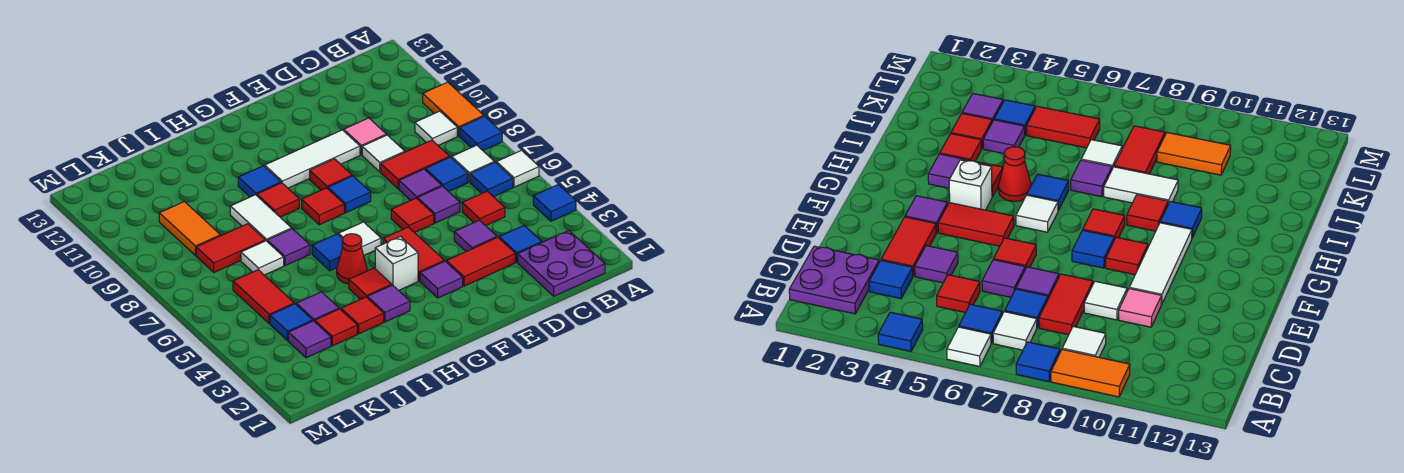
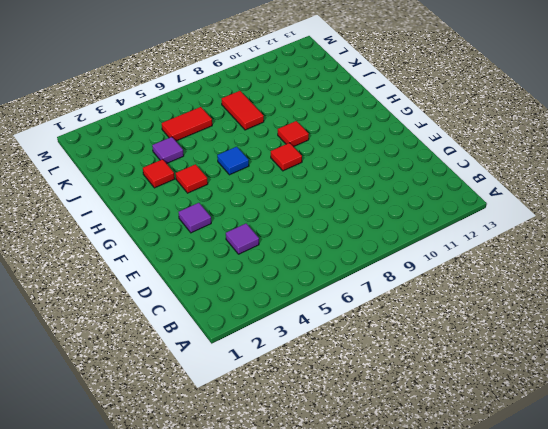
none -> blue tile A4 level 1
none -> white tile A6 level 1
none -> blue tile A8 level 1
none -> orange tile A9:A10 level 1

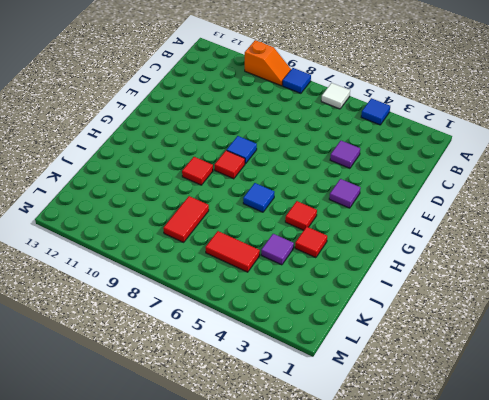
orange slope A9:A10 level 1 top 10 -> orange tile A9:A10 level 1
none -> purple plate B1:C2 level 1
none -> blue tile B6 level 1
none -> white tile B7 level 1
none -> white tile B9 level 1

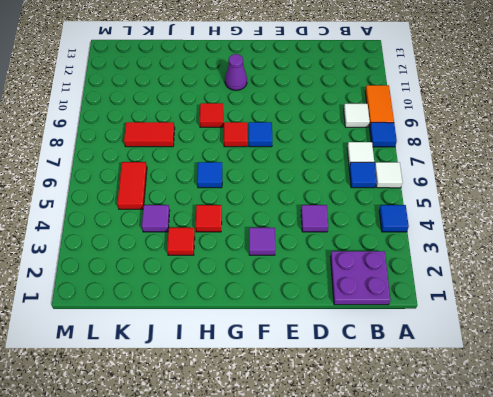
purple cone G11 level 1 -> none
none -> blue tile C3 level 1
none -> red tile C5 level 1
none -> blue tile C7 level 1
none -> red tile C8:D8 level 1

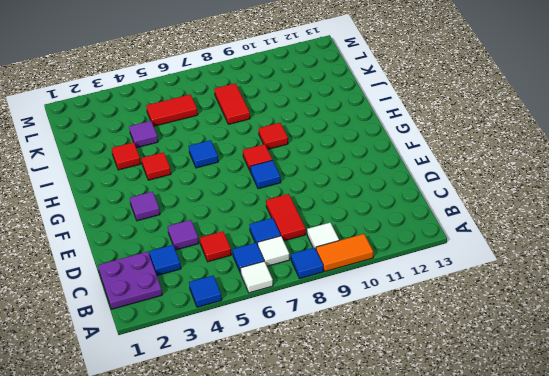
none -> red tile D3:E3 level 1
none -> purple tile D6 level 1
none -> purple tile D7 level 1
none -> white tile D9 level 1

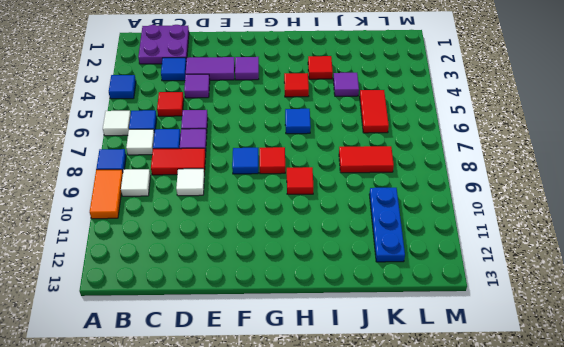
purple tile D3:E3 level 1 -> red tile D3:E3 level 1
blue plate K10:K12 level 1 -> orange tile K9:K10 level 1
none -> pink tile D10 level 1
none -> red tile E6 level 1
none -> white tile E10:G10 level 1
none -> red tile F4:F5 level 1

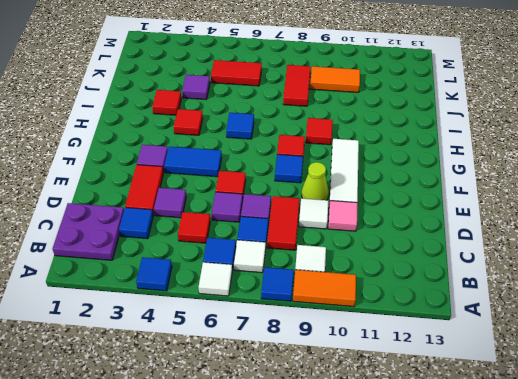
lime cone E9 level 1 -> none
blue tile F4:F5 level 1 -> red tile F4:F5 level 1
none -> red tile F9 level 1
none -> white brick G4 level 1
none -> white tile G6 level 1
none -> purple tile H3 level 1

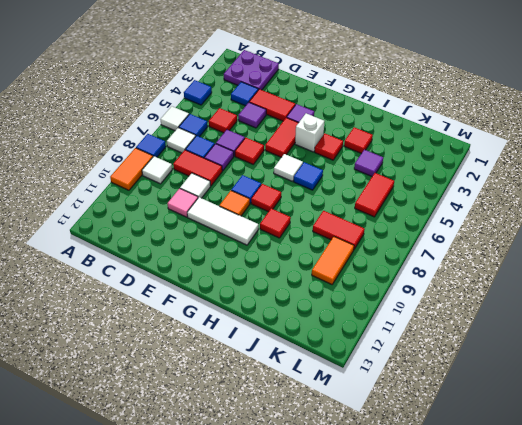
orange tile F9 level 1 -> red tile F9 level 1
none -> purple tile H3 level 1
none -> red cone H5 level 1
none -> blue tile H10 level 1
none -> purple tile I7 level 1

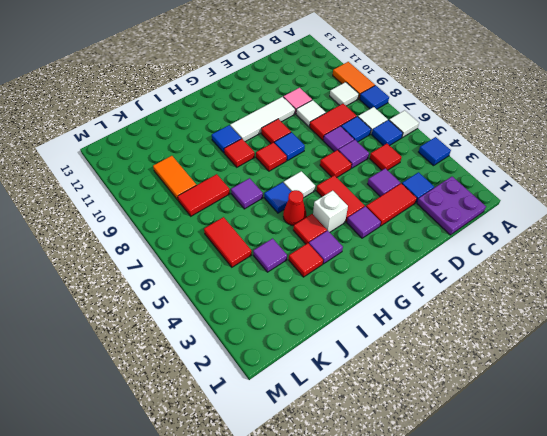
none -> white tile I8:I9 level 1
none -> red tile J3 level 1
none -> white tile J7 level 1
none -> purple tile K3 level 1

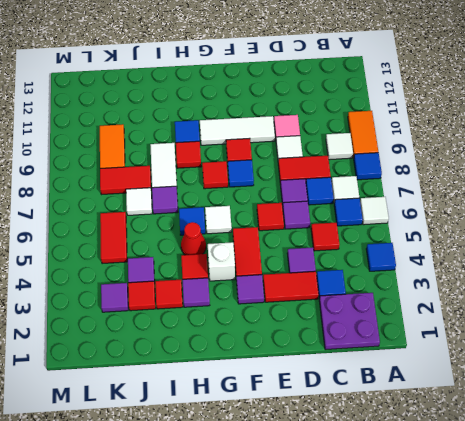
none -> blue tile K4 level 1

